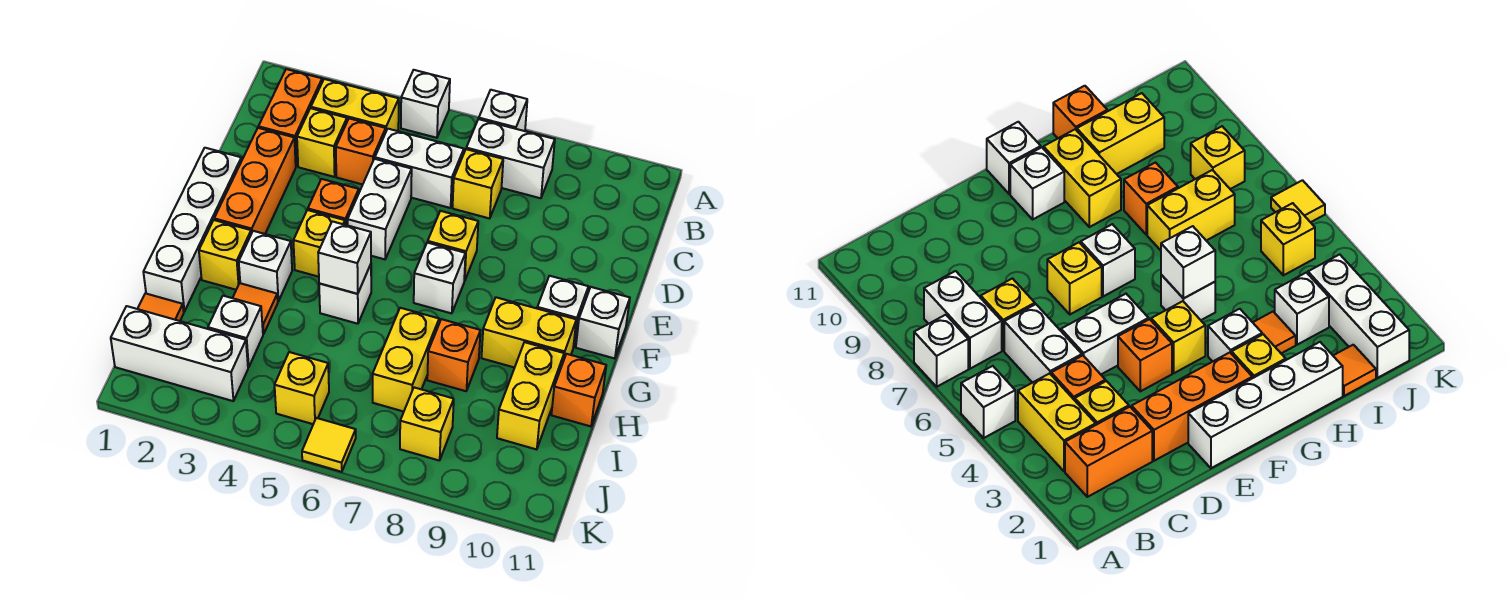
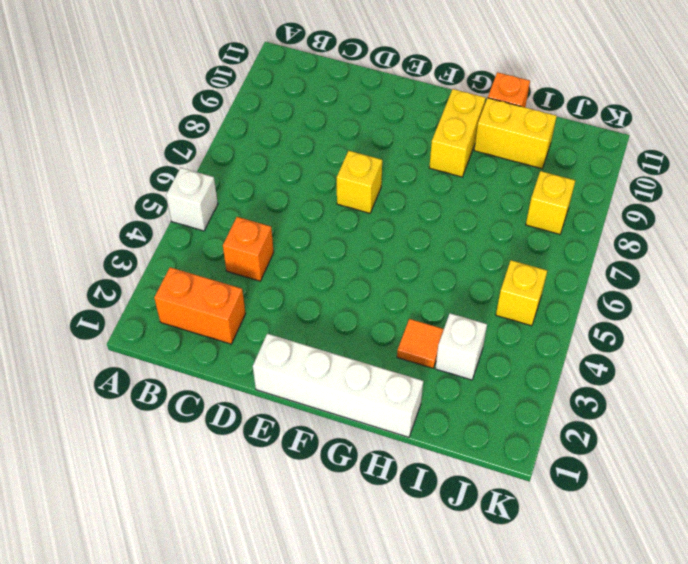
none -> white brick A7 level 1
none -> yellow brick B3:B4 level 1
none -> white brick B7:B8 level 1
none -> yellow brick C3 level 1

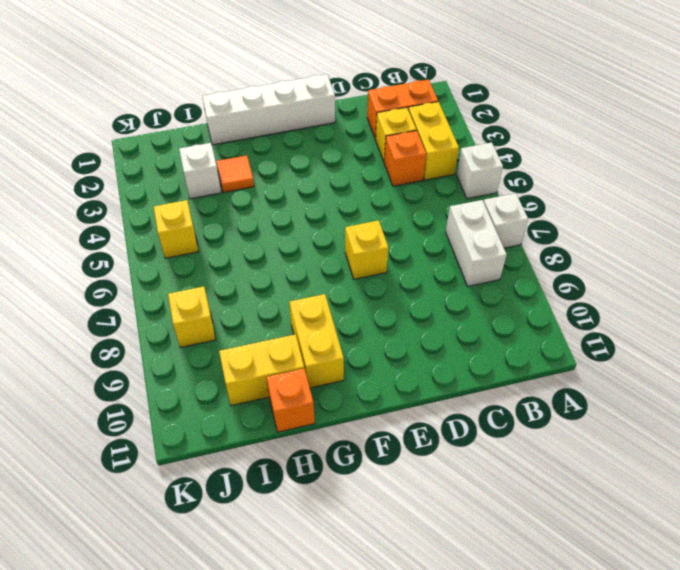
none -> white brick C5:C6 level 1
none -> yellow brick C7 level 1
none -> orange brick D2:F2 level 1
none -> white brick D5:E5 level 1

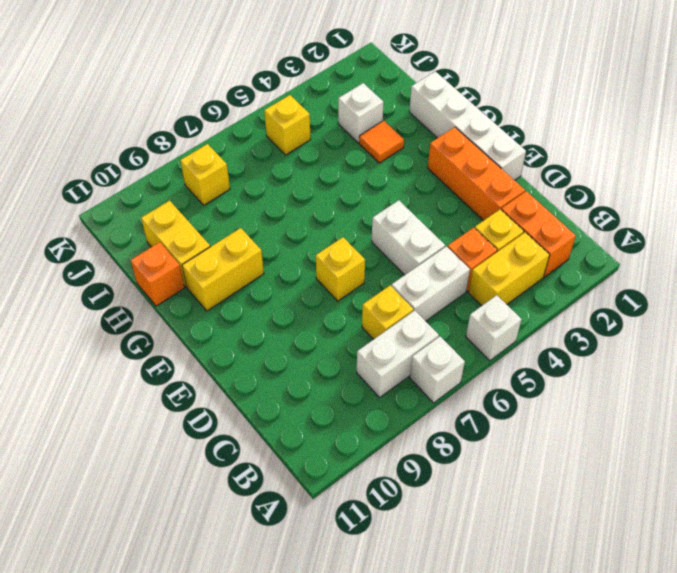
none -> orange brick E4 level 1
none -> yellow brick F4 level 1
none -> white brick F7 level 1
none -> white brick F10 level 1

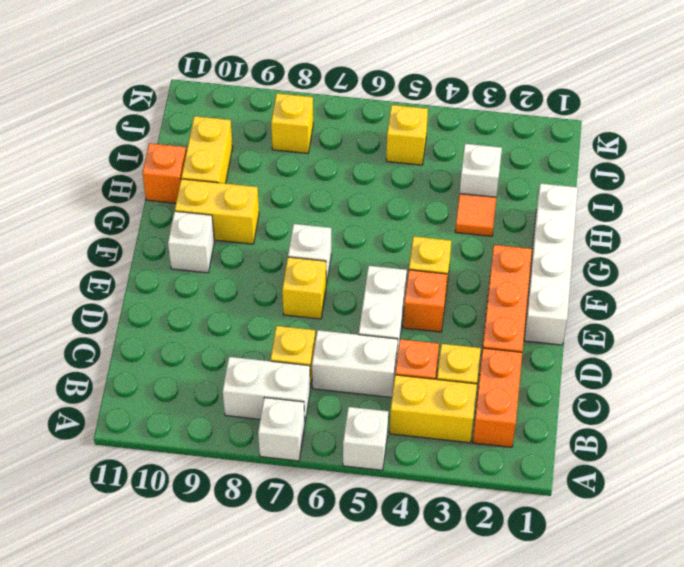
none -> white brick F11 level 1
none -> yellow brick G2 level 1
none -> white brick G3 level 1
none -> white brick G5 level 1

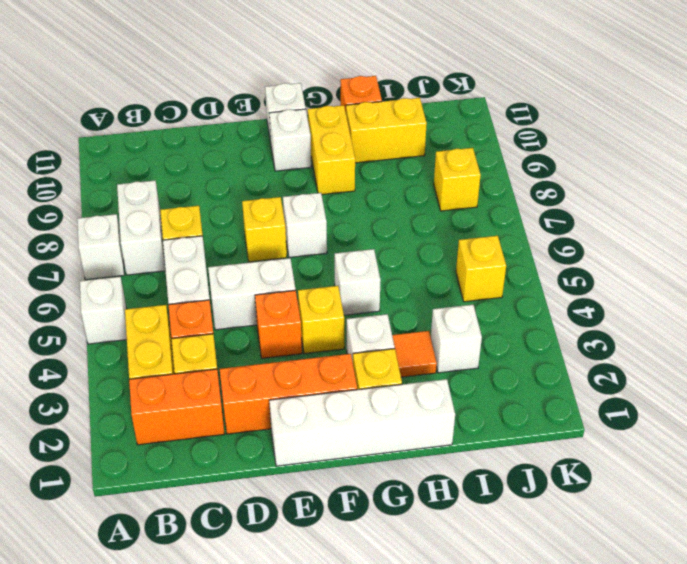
none -> yellow brick H7:I7 level 1
none -> orange brick H8 level 1
none -> orange tile I1 level 1
none -> white brick J1:J3 level 1

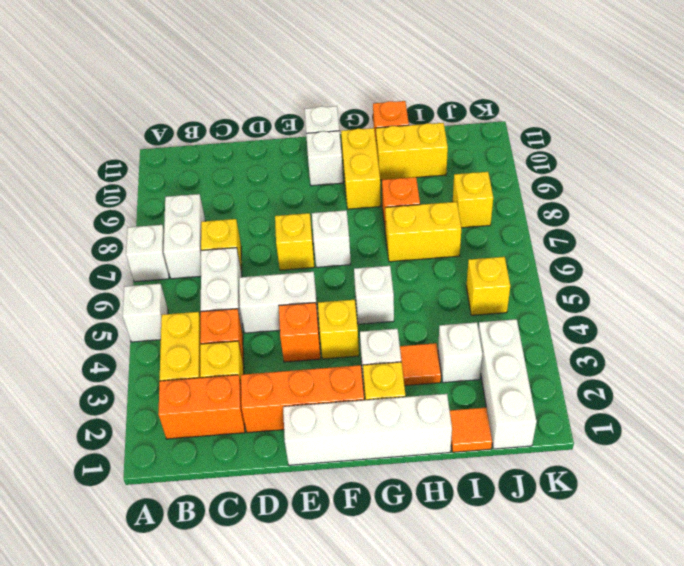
none -> yellow tile K6 level 1
none -> white brick G5 level 2

